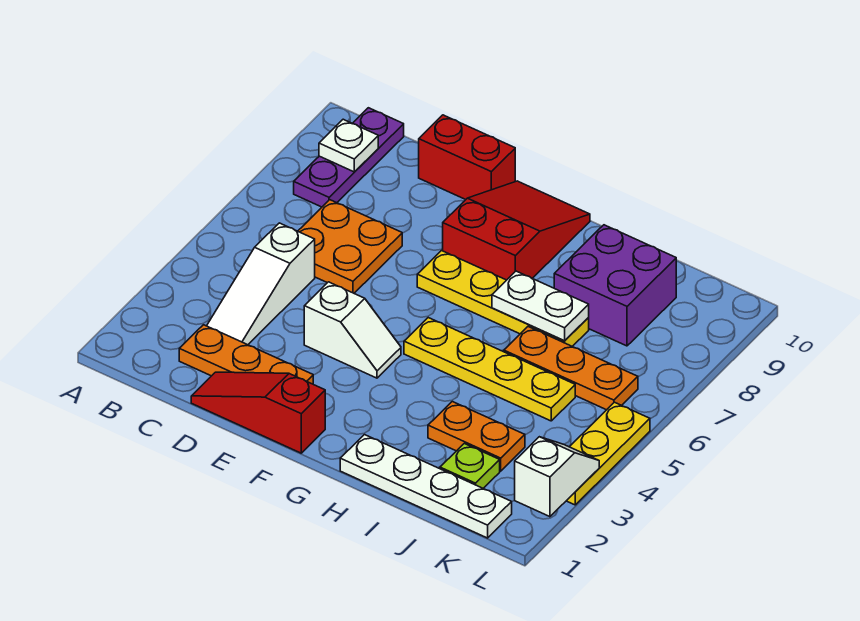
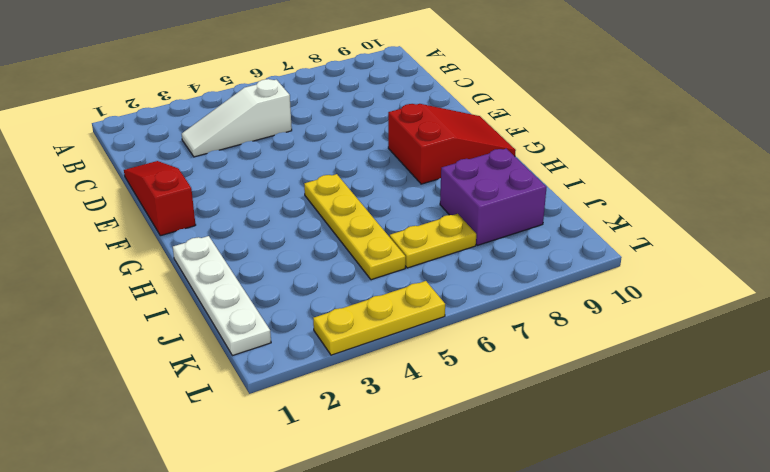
yellow plate J6:J7 level 1 -> orange plate I6:K6 level 1
none -> purple plate B8:B10 level 1
none -> orange plate C2:E2 level 1
none -> orange plate C6:D7 level 1

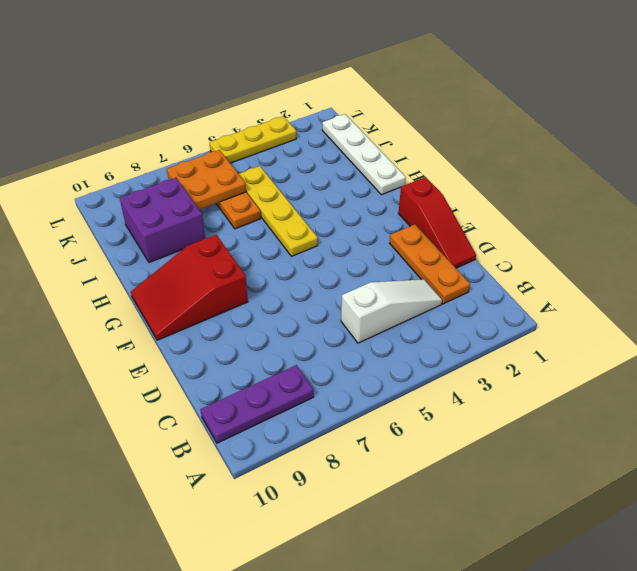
orange plate J6:K7 level 2 -> orange plate C6:D7 level 1
none -> red brick D10:E10 level 1
none -> white slope E4:F4 level 1 top E
none -> yellow plate F7:I7 level 1

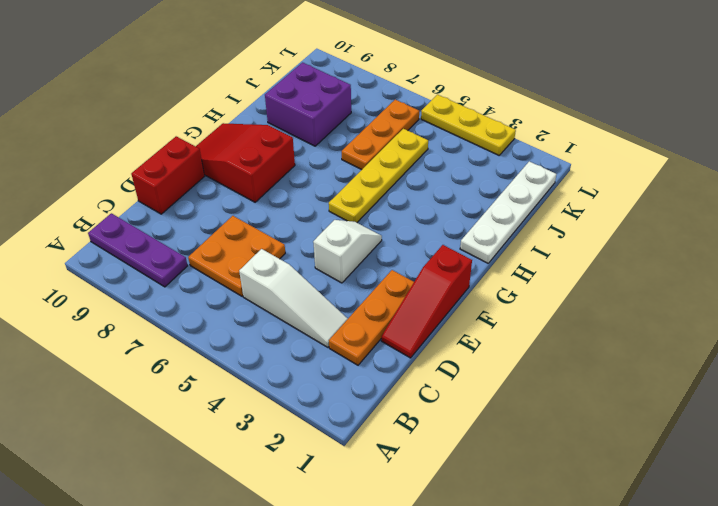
none -> yellow plate F7:I7 level 1
none -> orange plate I3:J3 level 1
none -> lime plate J2 level 1

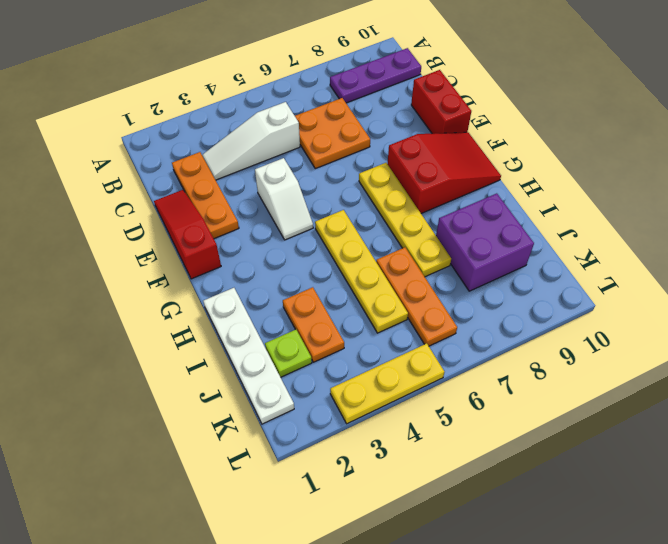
none -> white plate B9 level 2
none -> white plate H7:I7 level 2
none -> white slope L2:L3 level 2 top 2

